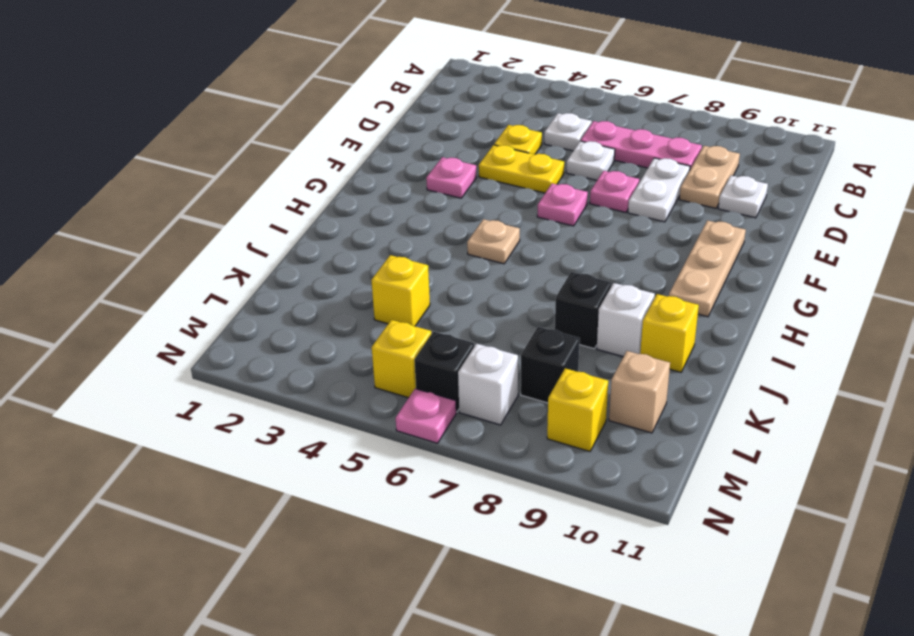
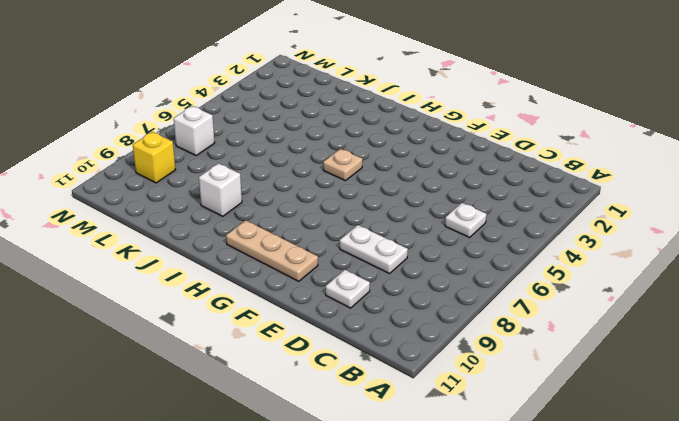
none -> pink plate C6:C8 level 1
none -> tan plate C9:D9 level 1
none -> yellow plate D4 level 1

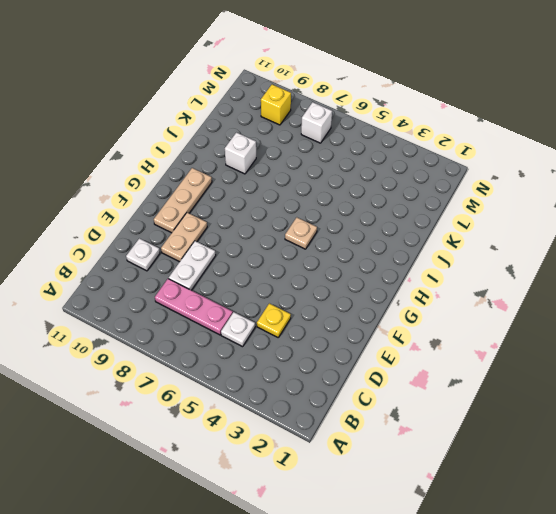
tan plate E9:F9 level 1 -> tan plate C9:D9 level 1
none -> white plate D6 level 1
none -> yellow plate E4:E5 level 1
none -> pink plate E7 level 1

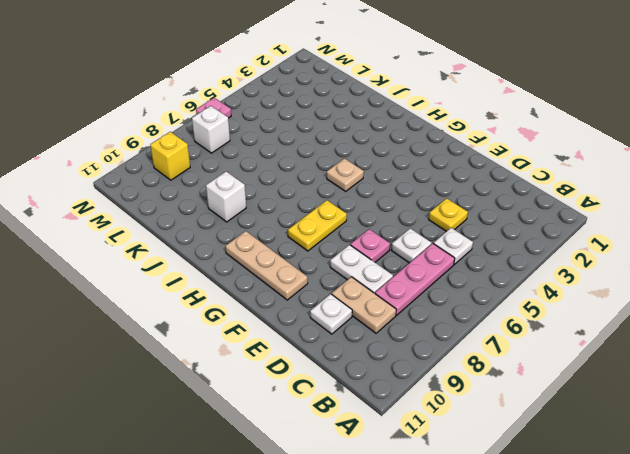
yellow plate G7:G8 level 1 -> yellow plate E4:E5 level 1
none -> pink plate F3 level 1
none -> pink plate F6 level 1
none -> black brick J8 level 1

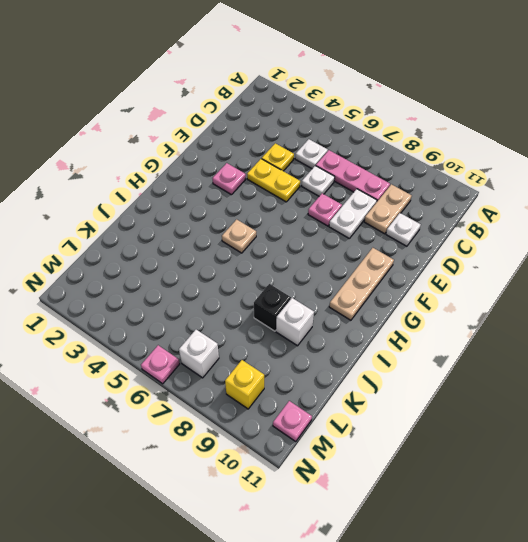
pink plate M11 level 1 -> pink plate F6 level 1
none -> yellow brick J10 level 1
none -> yellow brick K4 level 1
none -> black brick L8 level 1

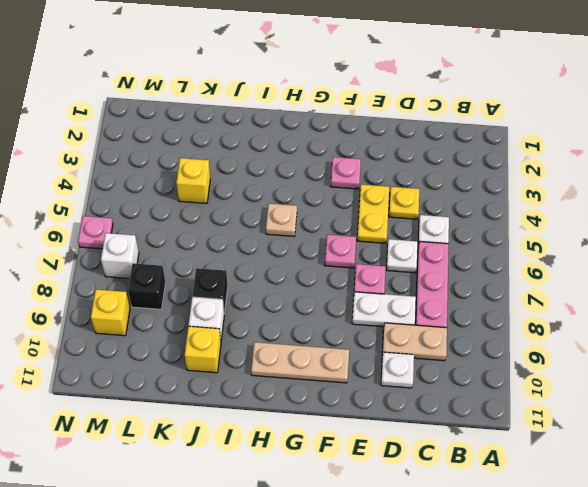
none -> tan brick L10 level 1
none -> yellow brick M5 level 1
none -> black brick M6 level 1

